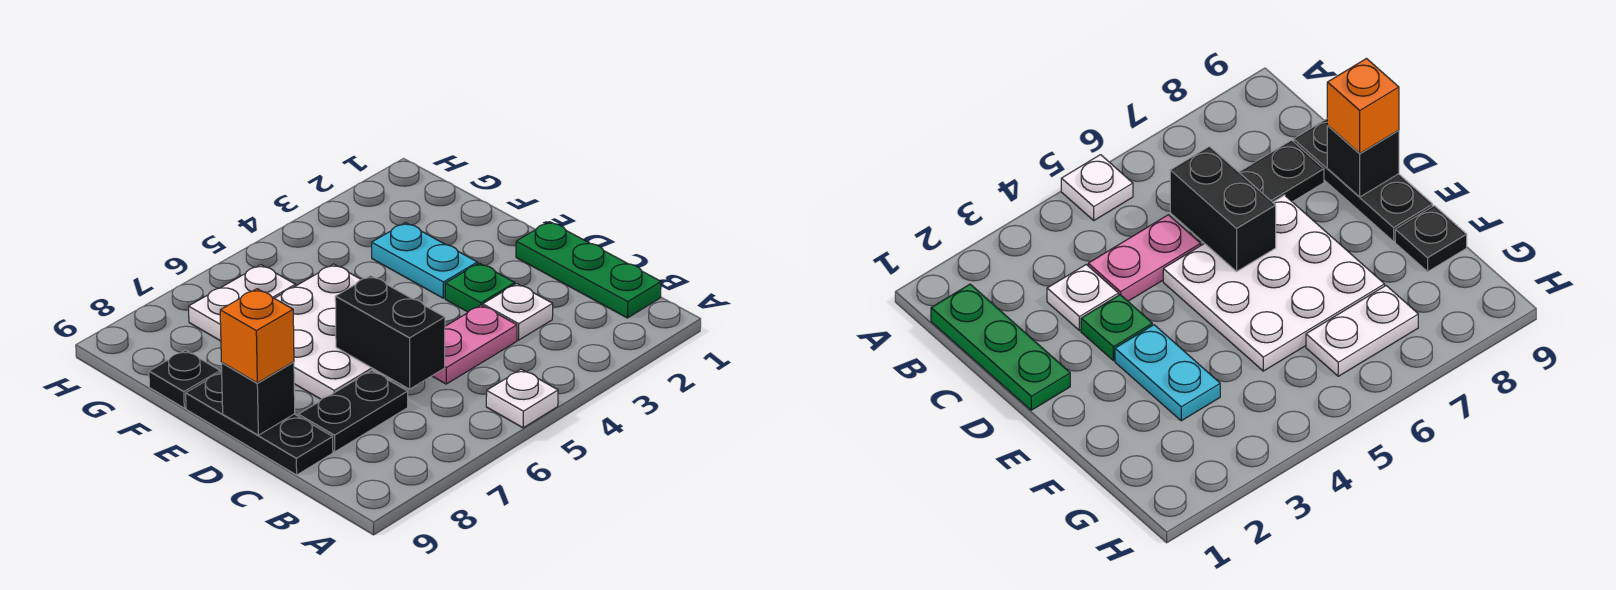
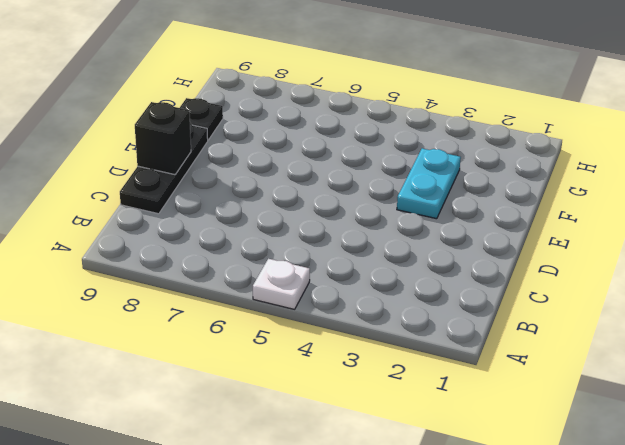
none -> green plate B1:D1 level 1
none -> white plate C3 level 1
none -> pink plate C4:C5 level 1

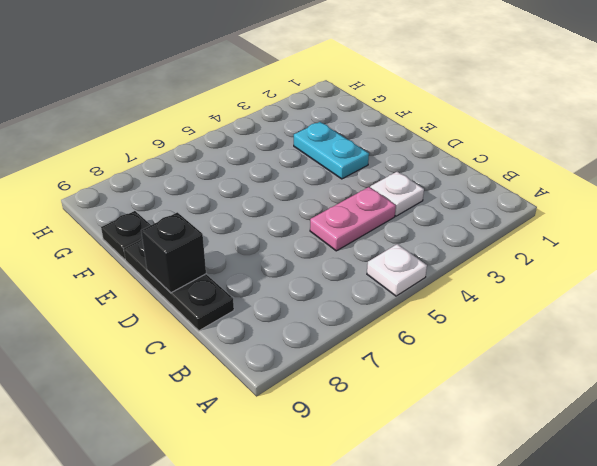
none -> green plate B1:D1 level 1
none -> black plate C7:C8 level 1
none -> green plate D3 level 1

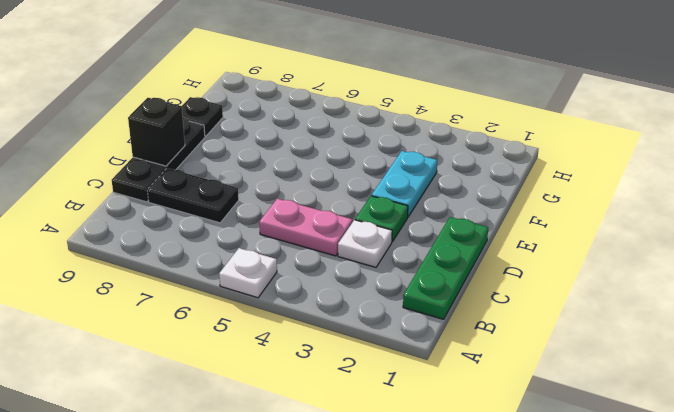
none -> white plate D5:F7 level 1
none -> white plate G6:G7 level 1
none -> black brick C6:D6 level 2

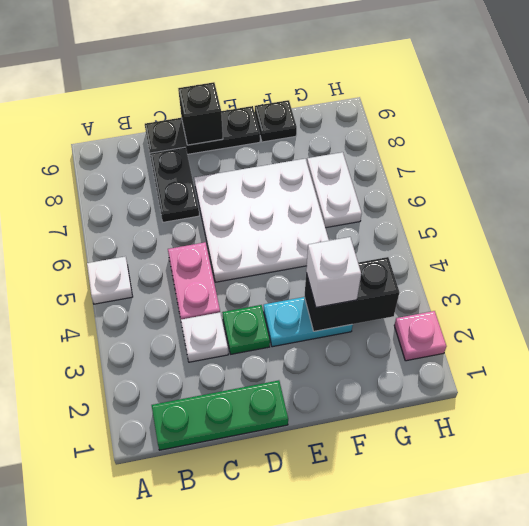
black brick F3:G3 level 2 -> black brick C6:D6 level 2
white brick F3 level 3 -> none
pink plate H2 level 1 -> none
none -> orange brick D9 level 3

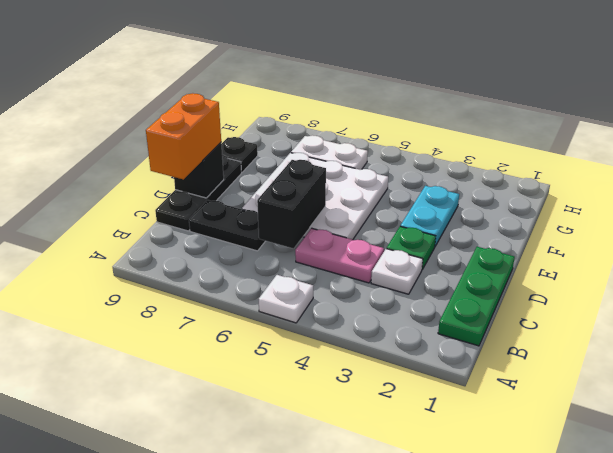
orange brick C9:D9 level 3 -> orange brick D9 level 3

